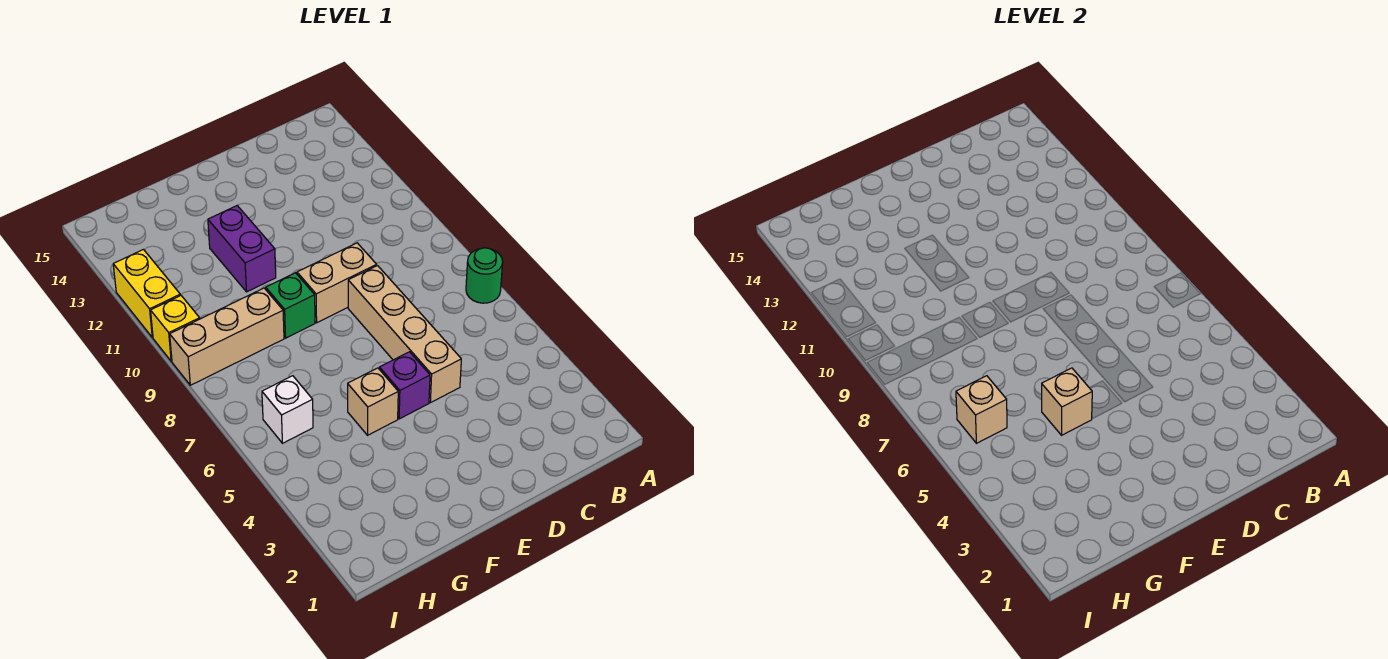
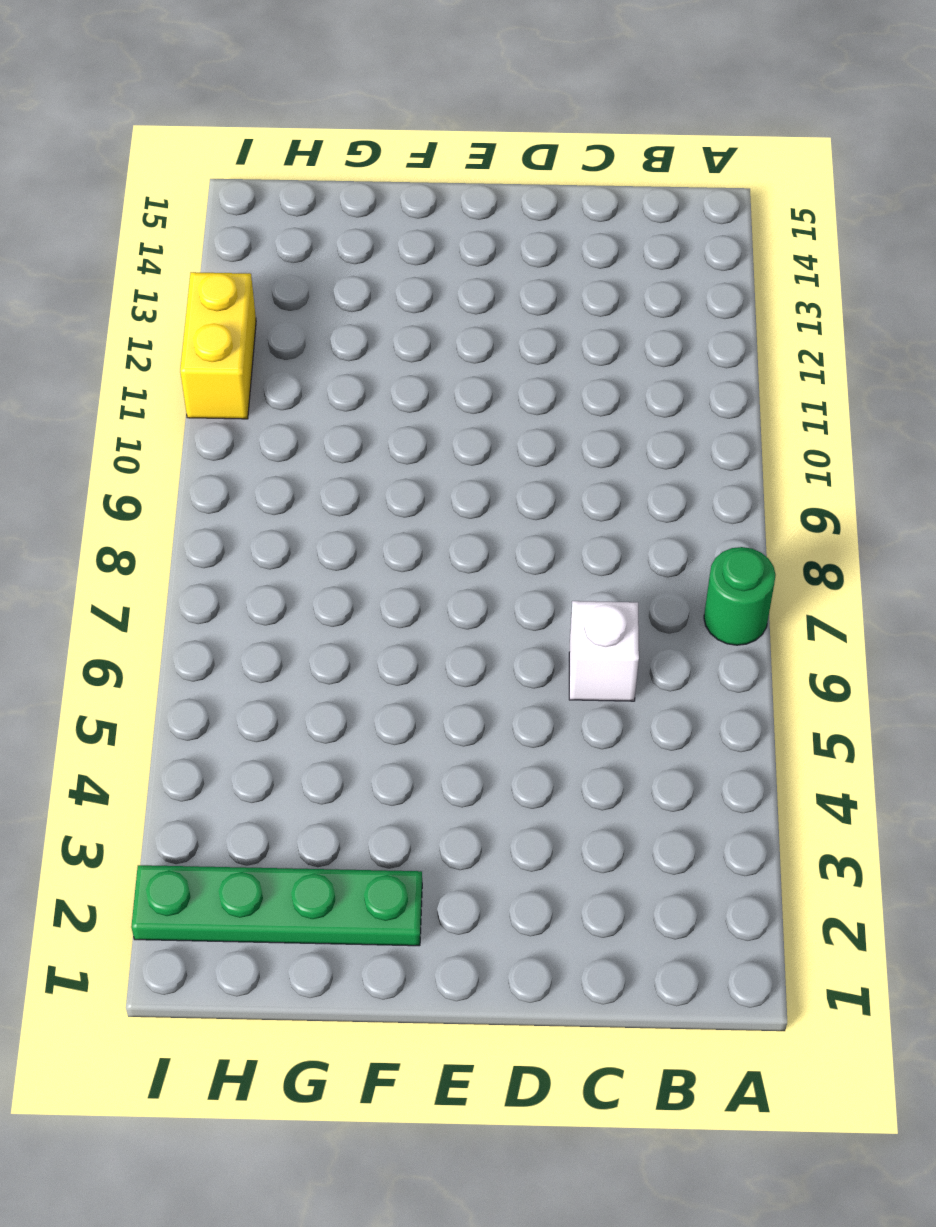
white brick C6 level 1 -> white brick H6 level 1
green plate F2:I2 level 1 -> none
none -> tan brick D5:D8 level 1
none -> tan brick D9:E9 level 1
none -> purple brick E5 level 1

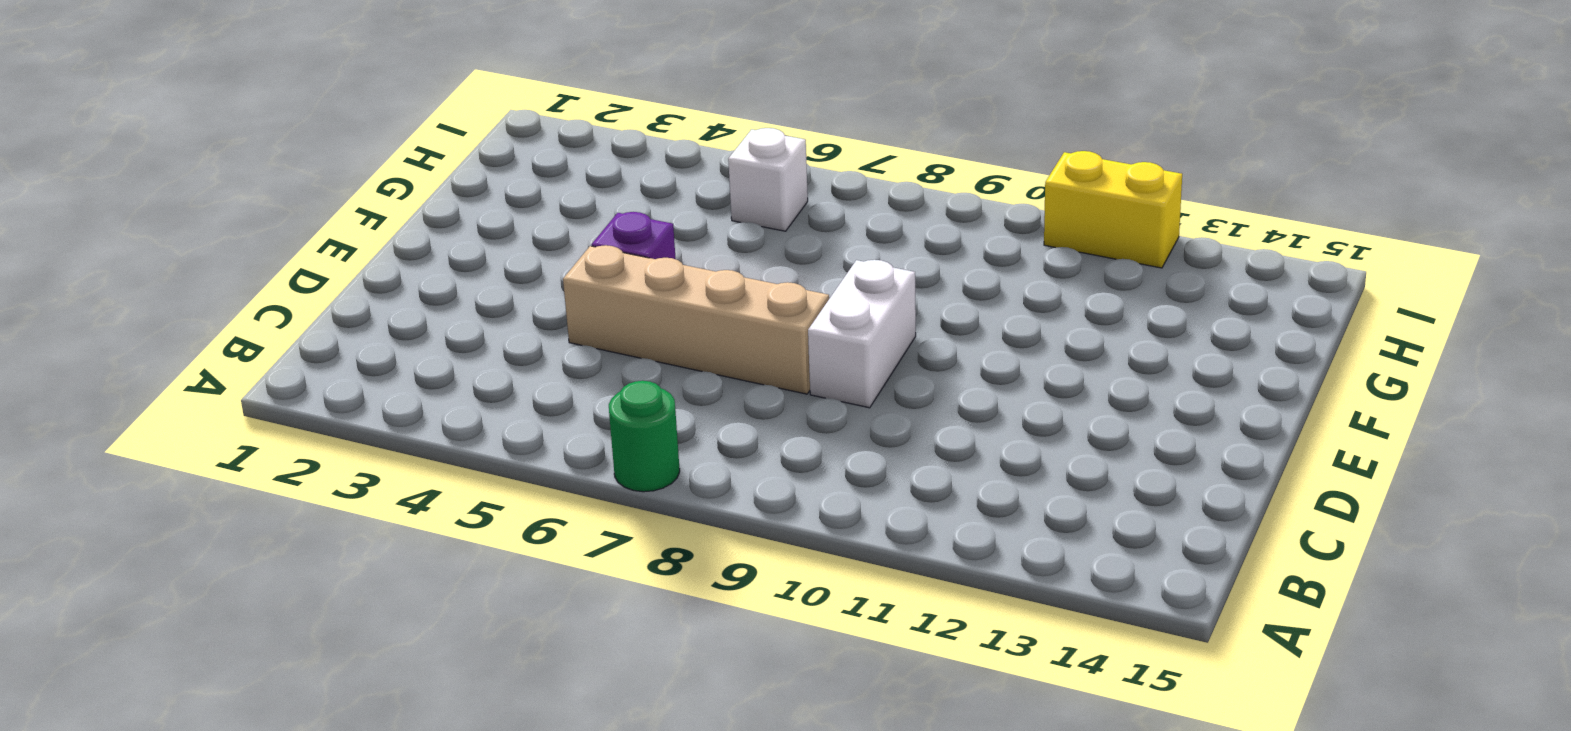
white brick D9:E9 level 1 -> tan brick D9:E9 level 1
none -> tan brick F5 level 1
none -> green brick F9 level 1
none -> purple brick F11:F12 level 1

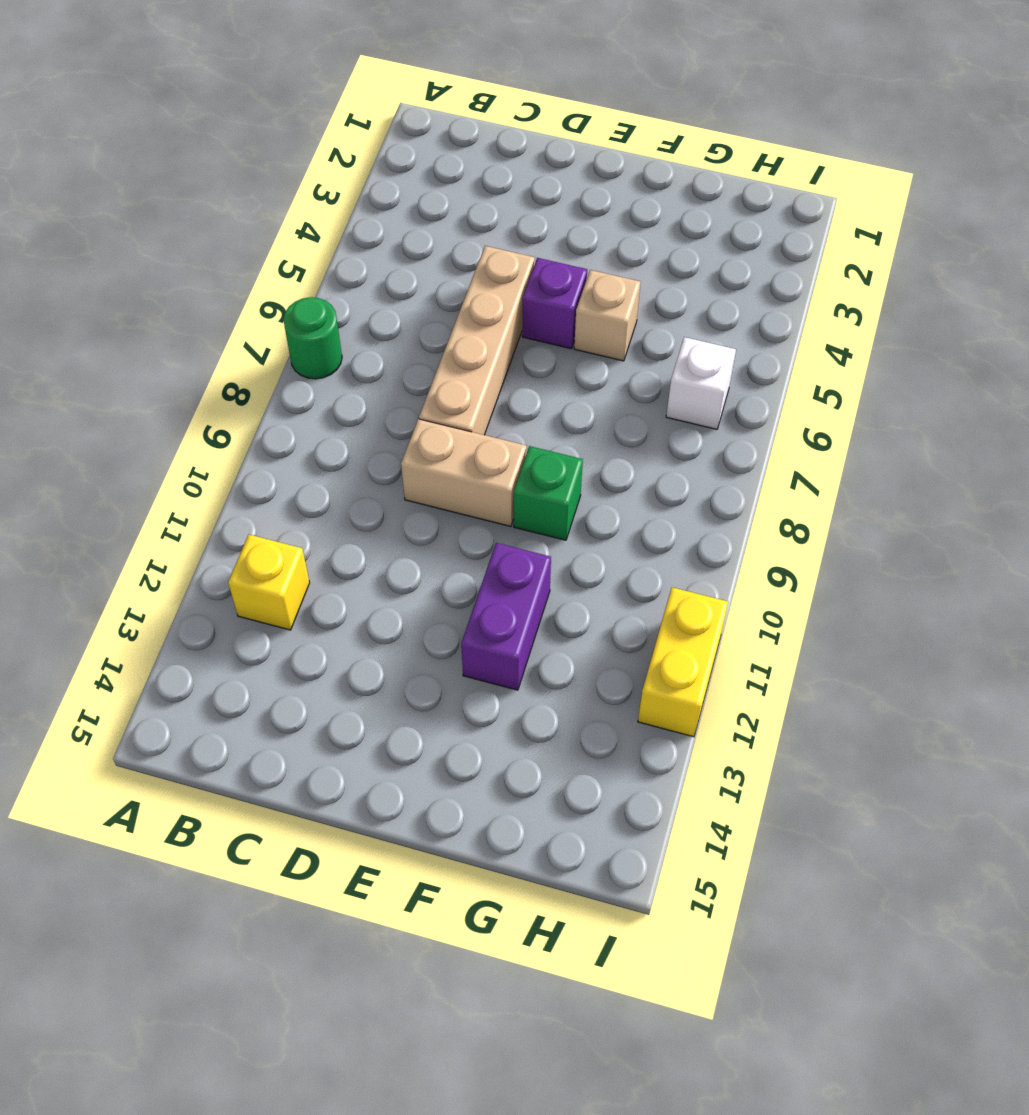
yellow brick B12 level 1 -> yellow brick I10 level 1
none -> tan brick G9:I9 level 1
none -> tan brick F5 level 2
none -> tan brick H6 level 2

